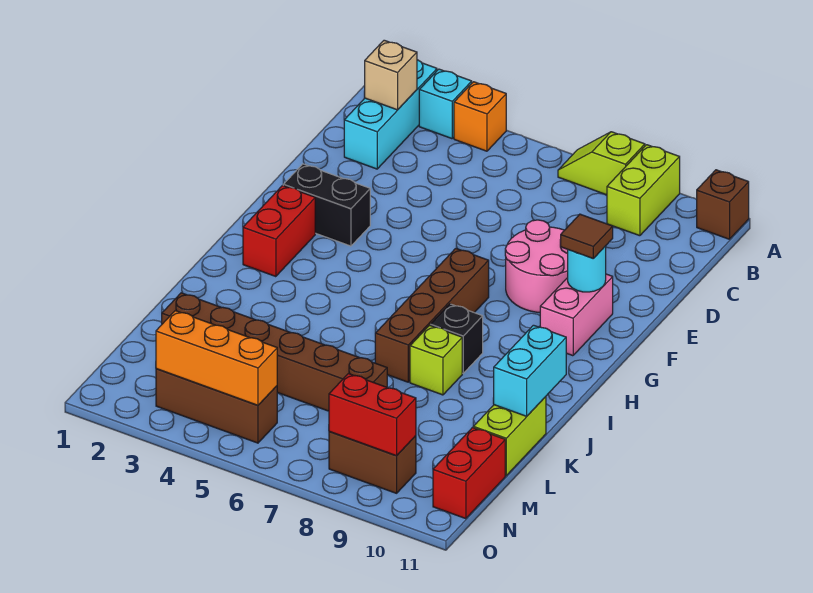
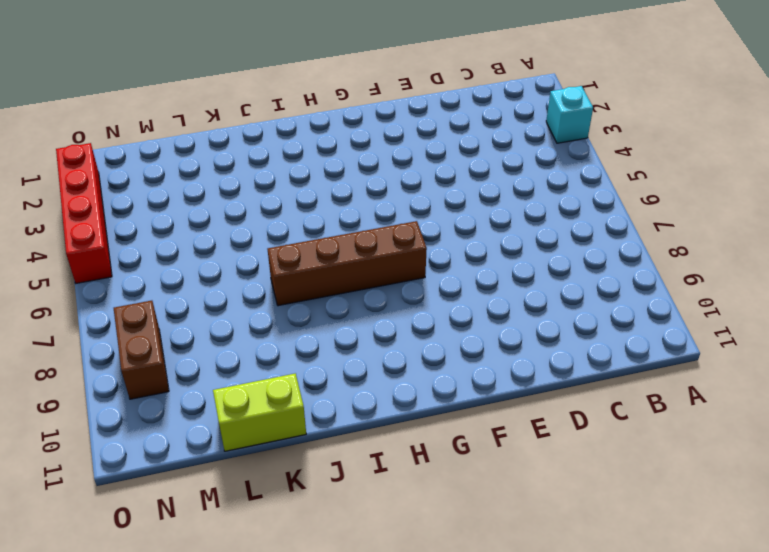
red brick O2:O5 level 1 -> none
none -> cyan brick A2:C2 level 1
none -> orange brick A4 level 1
none -> lime slope A7:A8 level 1 top 8

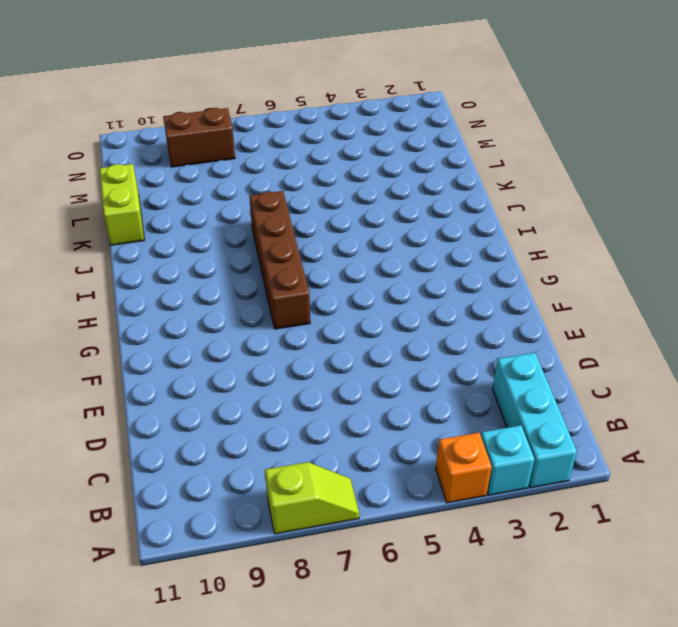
none -> lime brick A9:B9 level 1
none -> brown brick A11 level 1
none -> pink round brick E8:F9 level 1

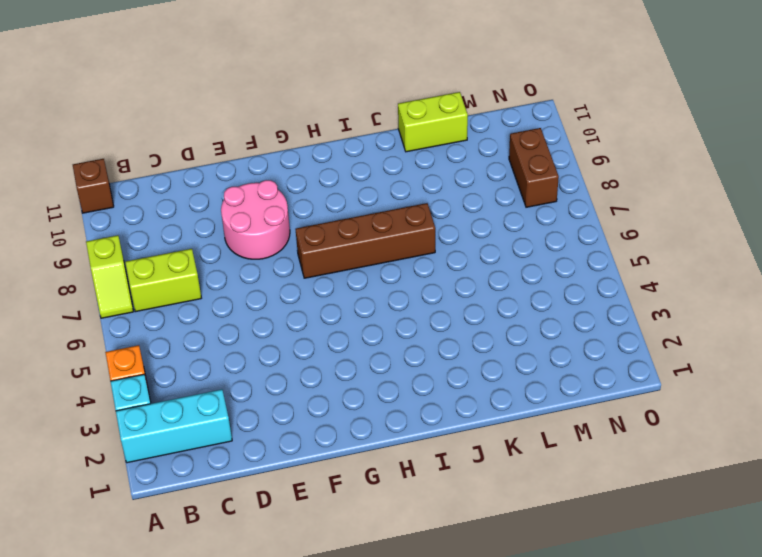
lime brick B7:C7 level 1 -> lime brick A9:B9 level 1
none -> black brick F2:F3 level 1
none -> pink brick F10:G10 level 1
none -> red brick G2:H2 level 1

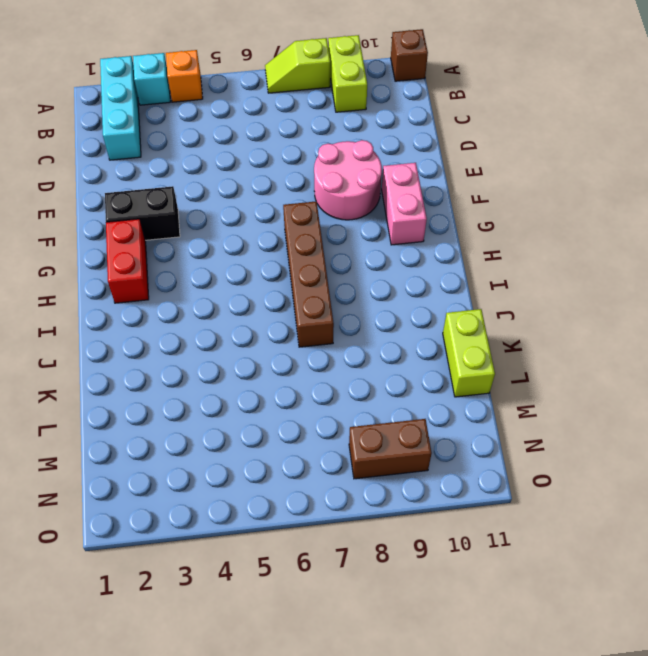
none -> black brick I8 level 1
none -> lime brick J8 level 1
none -> brown brick L2:L7 level 1

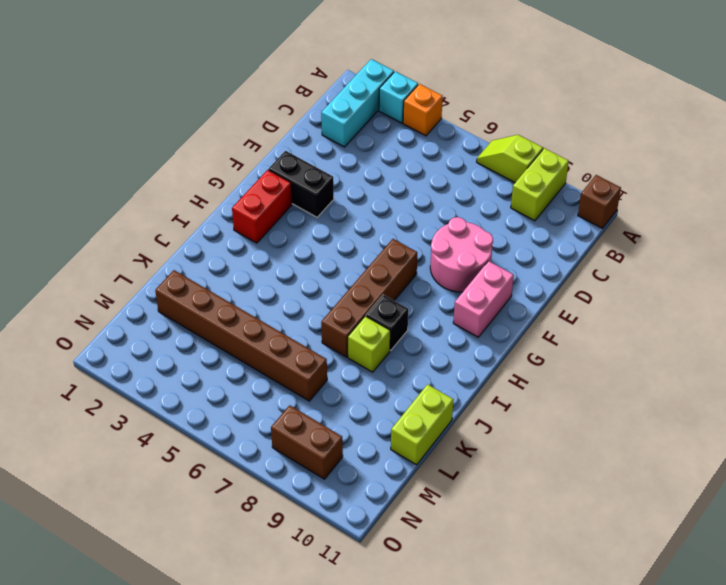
none -> red brick M11:N11 level 1
none -> brown brick N3:N5 level 1
none -> tan brick B2 level 2

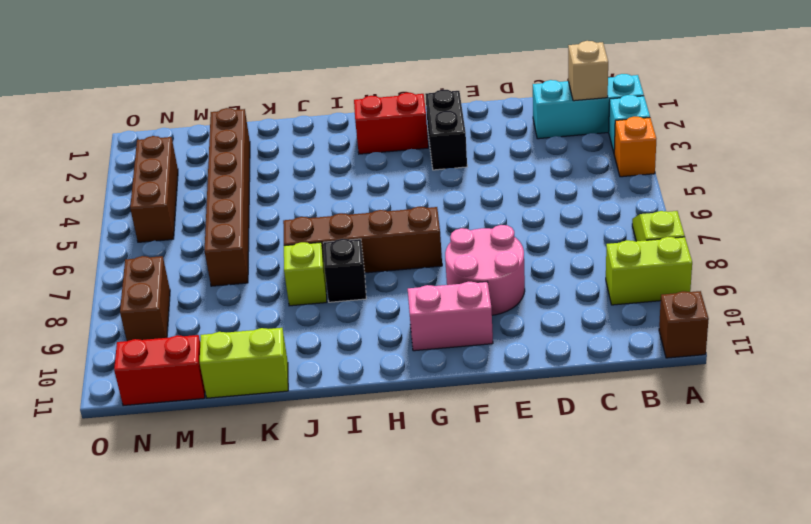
none -> cyan round brick F10 level 2
none -> cyan brick J11:K11 level 2
none -> orange brick N3:N5 level 2

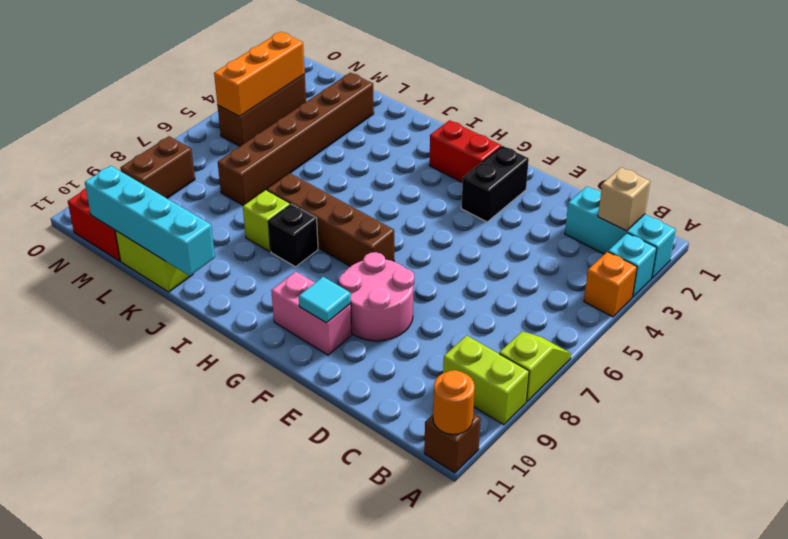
orange round brick A11 level 2 -> none
cyan tile F10 level 2 -> cyan round brick F10 level 2
cyan brick J11:M11 level 2 -> cyan brick J11:K11 level 2
none -> red brick N8:N9 level 2
none -> brown tile F10 level 3

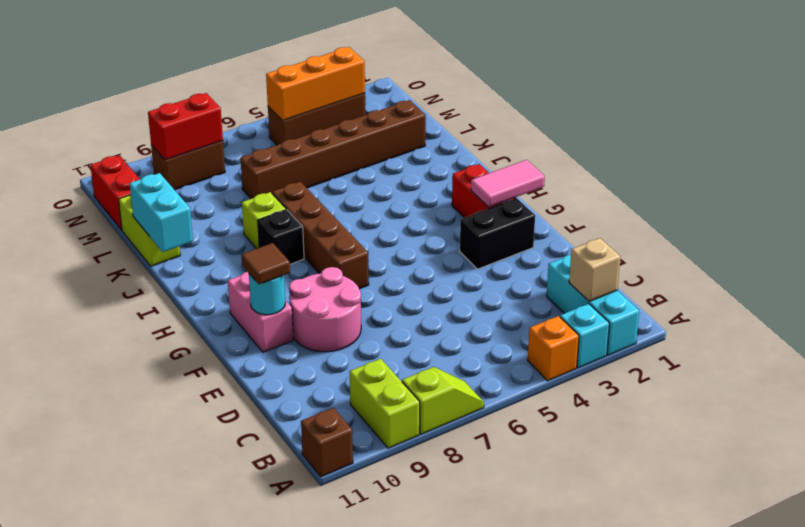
pink tile G1:G2 level 2 -> none

